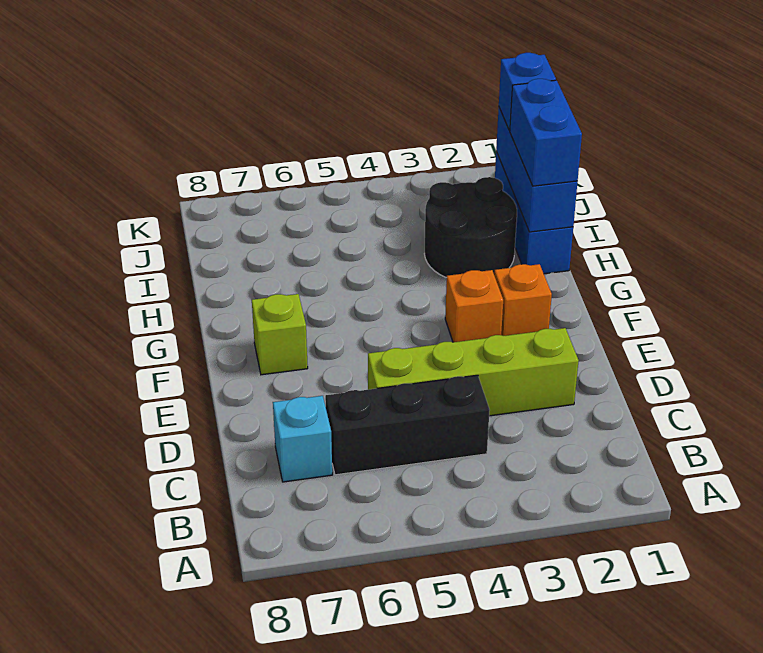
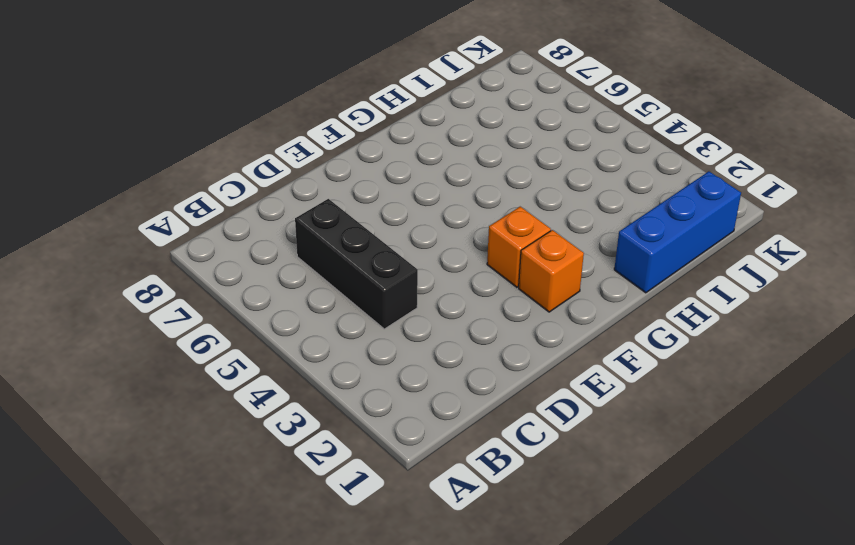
none -> cyan brick C7 level 1
none -> lime brick D2:D5 level 1

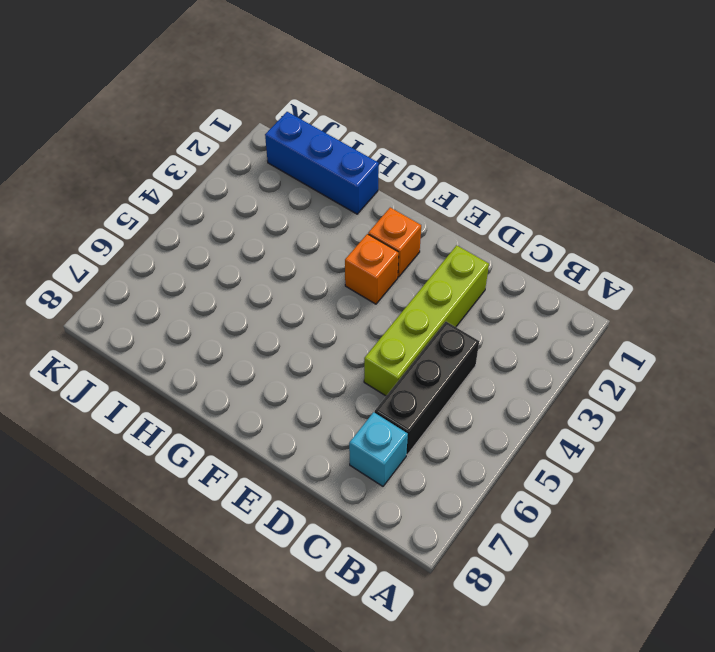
none -> lime brick F7 level 1
none -> black round brick H2:I3 level 1

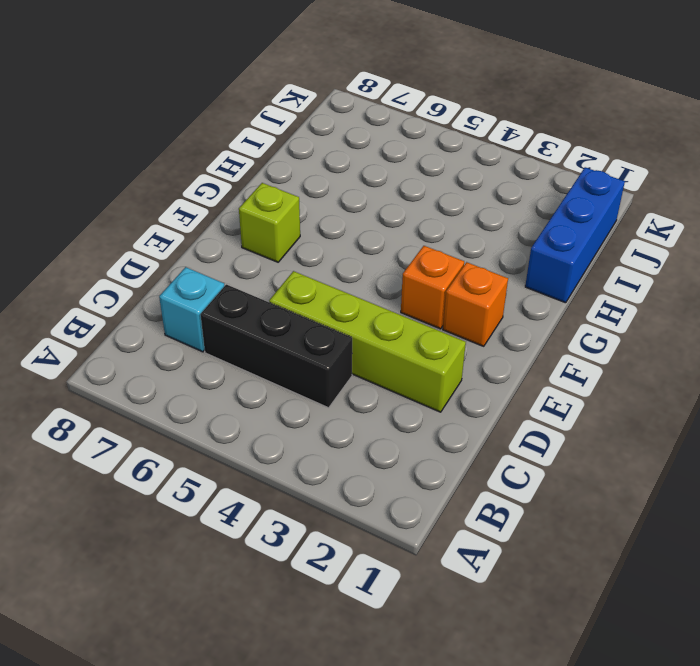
none -> black round brick H2:I3 level 1
none -> blue brick H1:J1 level 2

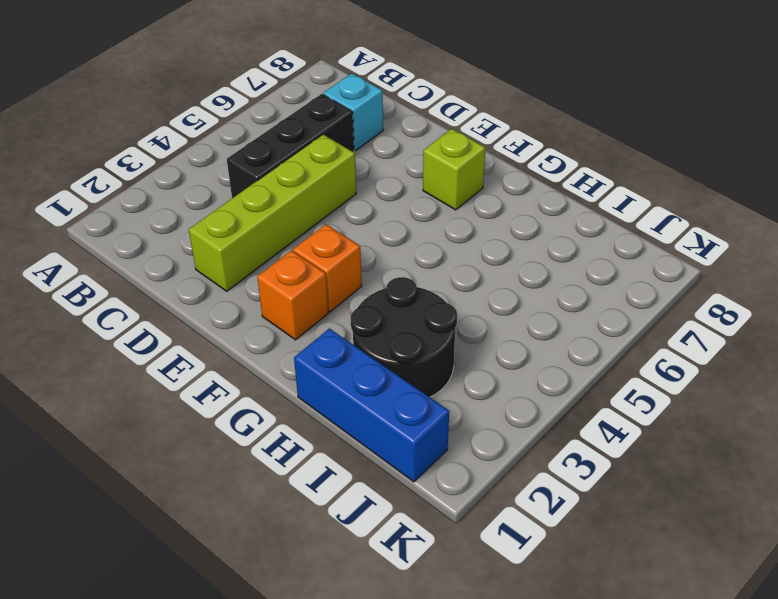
none -> blue brick H1:J1 level 2
none -> blue brick H1:I1 level 3

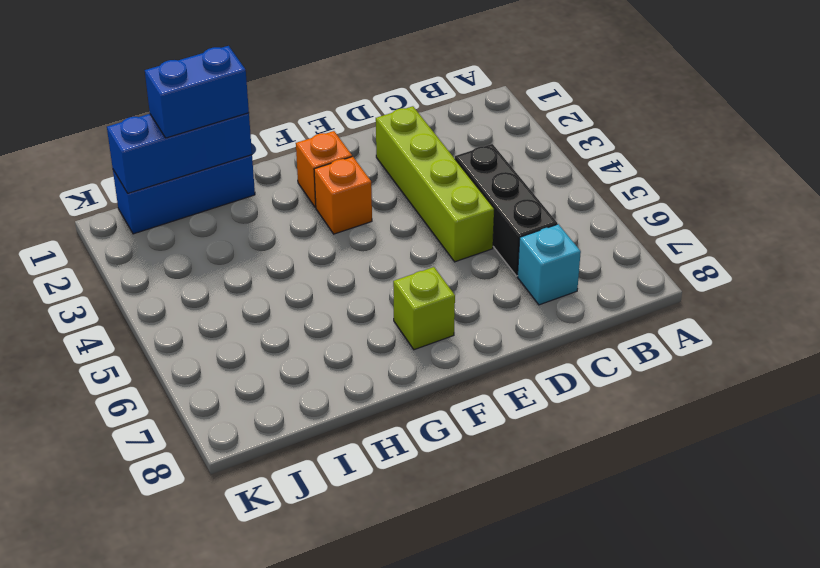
none -> black round brick H2:I3 level 1
none -> blue brick J1 level 3

